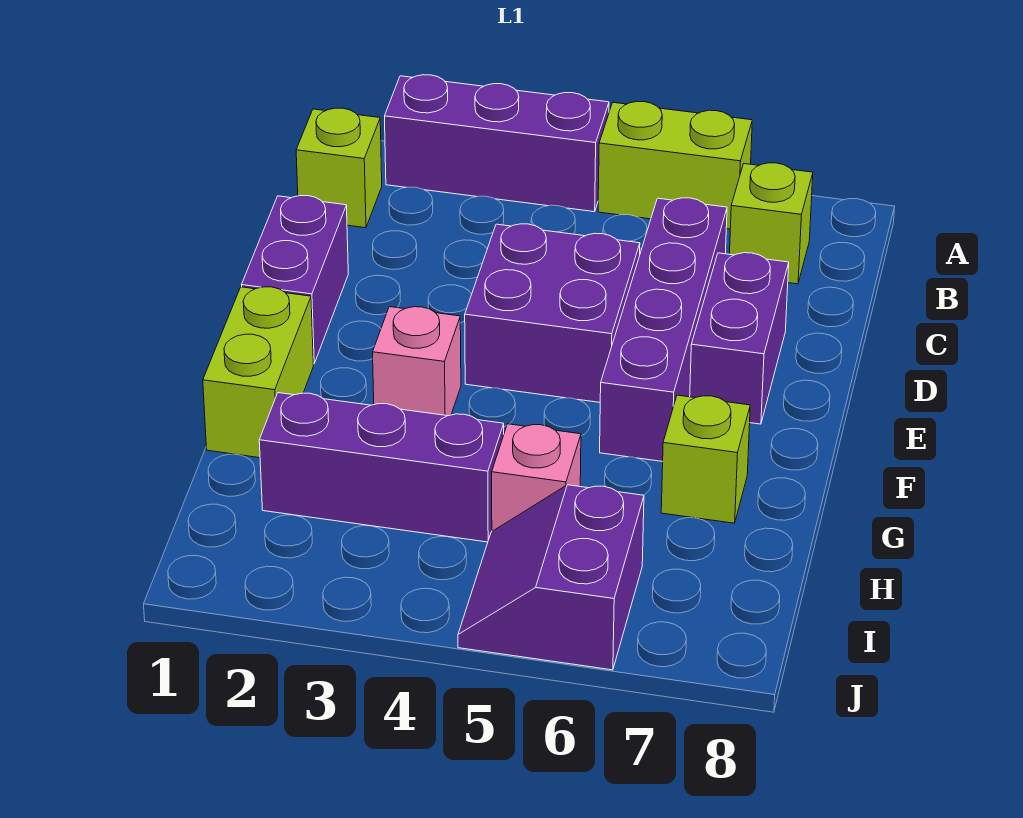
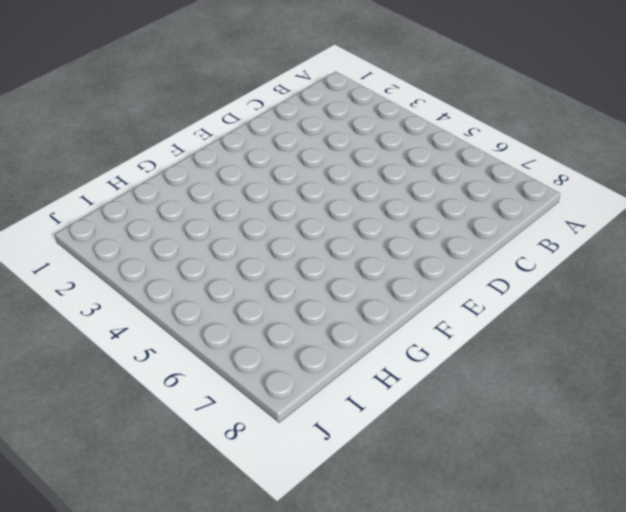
none -> purple brick A2:A4 level 1
none -> lime brick A5:A6 level 1
none -> lime brick B1 level 1

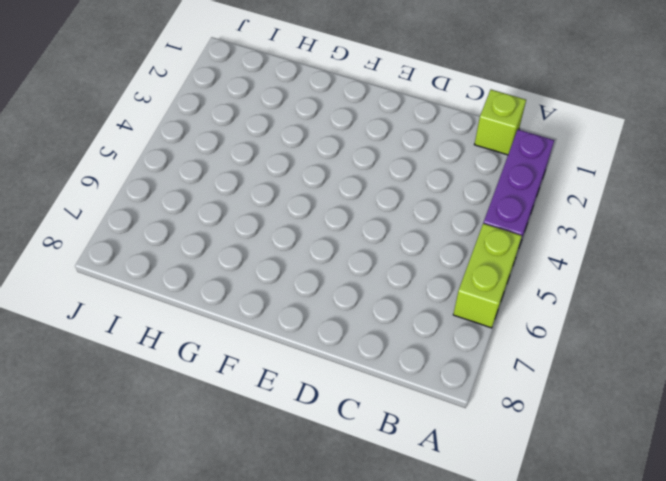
none -> lime brick B7 level 1
none -> purple brick C6:F6 level 1
none -> purple brick D1:E1 level 1

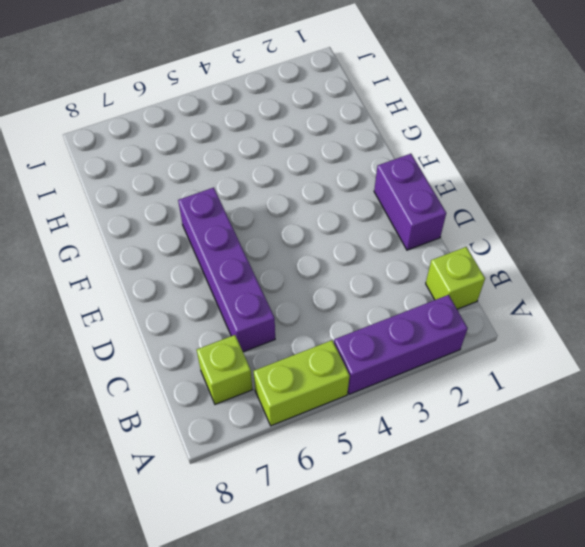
none -> purple brick D4:E5 level 1
none -> purple brick D7:E7 level 1
none -> lime brick F1:G1 level 1

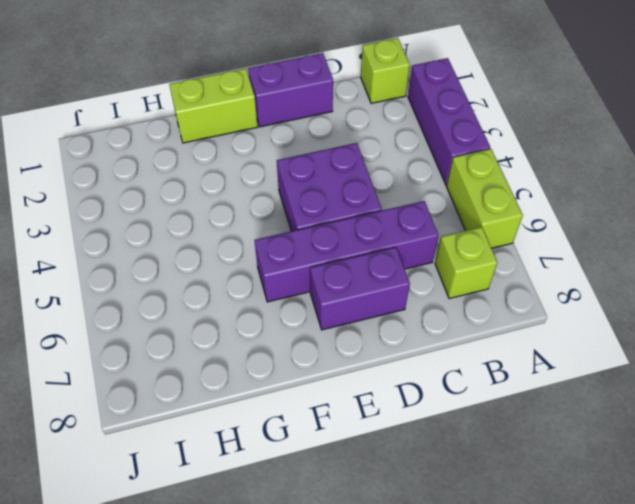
none -> pink brick F3 level 1
none -> lime brick G7 level 1
none -> purple brick H2:H4 level 1

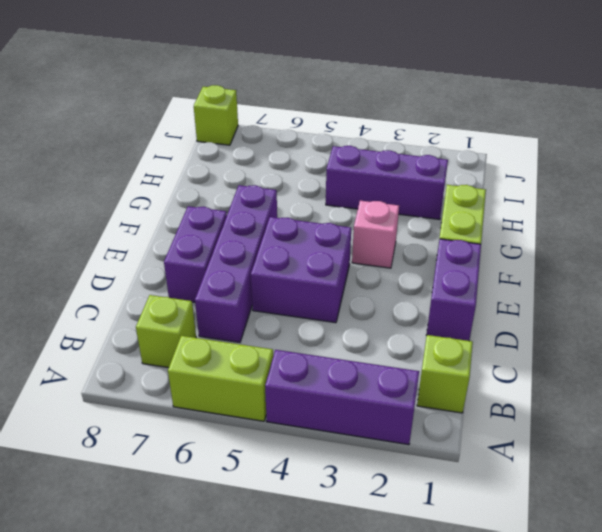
lime brick J8 level 1 -> lime brick G7 level 1
none -> pink brick H5 level 1
none -> purple slope I5:J6 level 1 top 6

